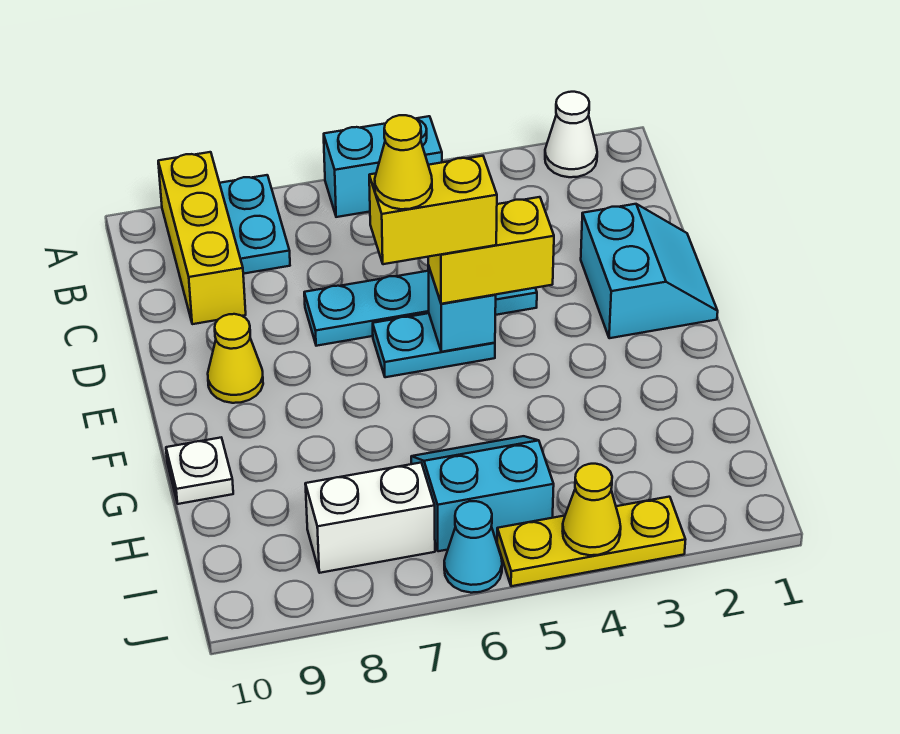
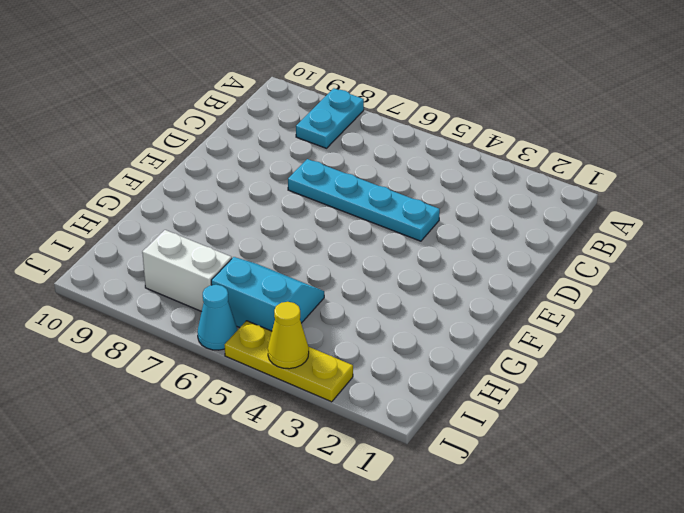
none -> white cone A2 level 1
none -> cyan brick A5:A6 level 1
none -> yellow brick A9:C9 level 1

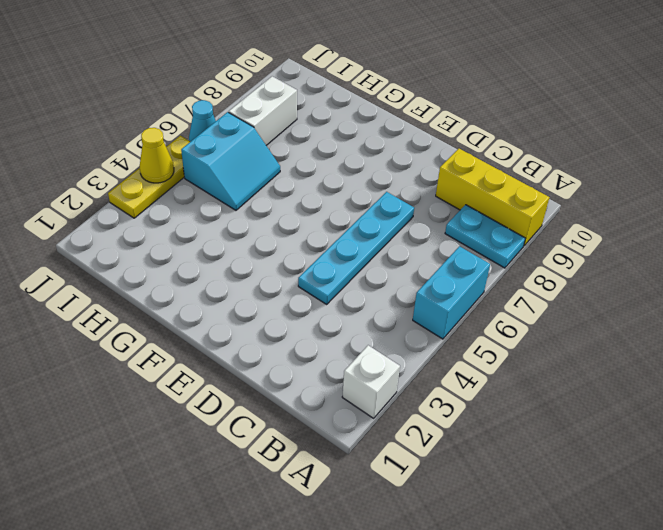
white brick A2 level 1 -> white cone A2 level 1
none -> cyan slope D1:E2 level 1 top 2
none -> cyan plate E5:E6 level 1
none -> yellow cone E9 level 1

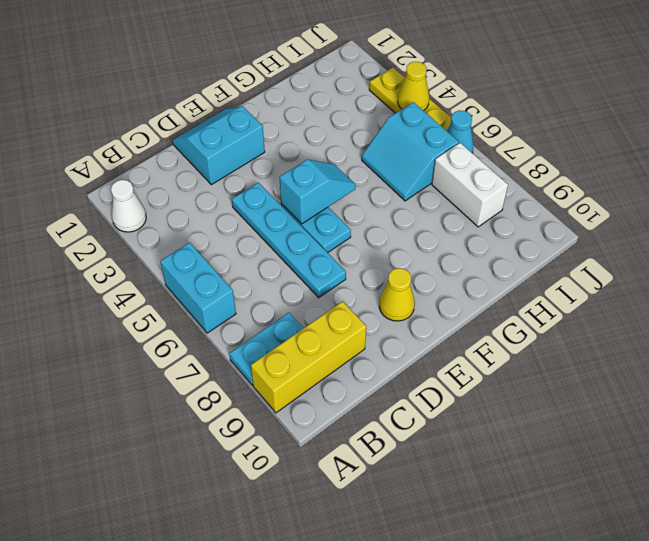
cyan slope E5:F5 level 2 top E -> cyan brick E5 level 2
none -> white plate G10 level 1
none -> yellow brick E4:E5 level 3
none -> yellow brick E5:E6 level 4

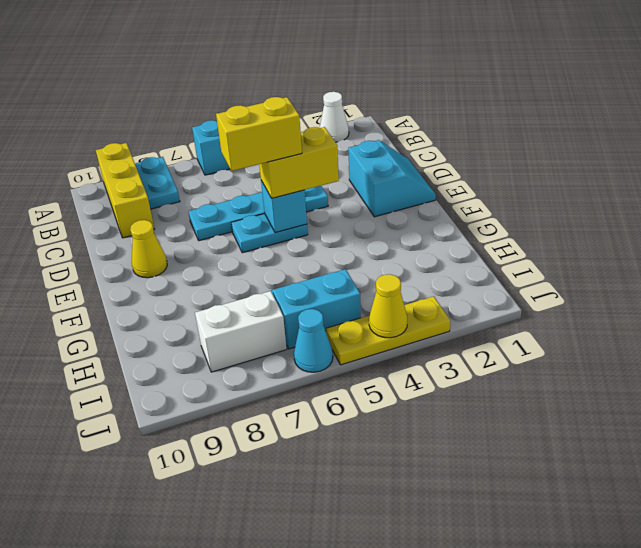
none -> white plate G10 level 1
none -> yellow cone E6 level 5

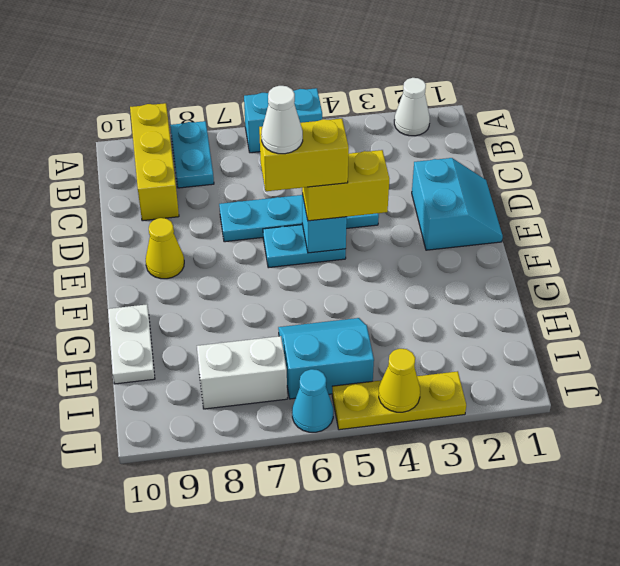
white cone E6 level 5 -> yellow cone E6 level 5
white plate G10:H10 level 1 -> white plate G10 level 1

